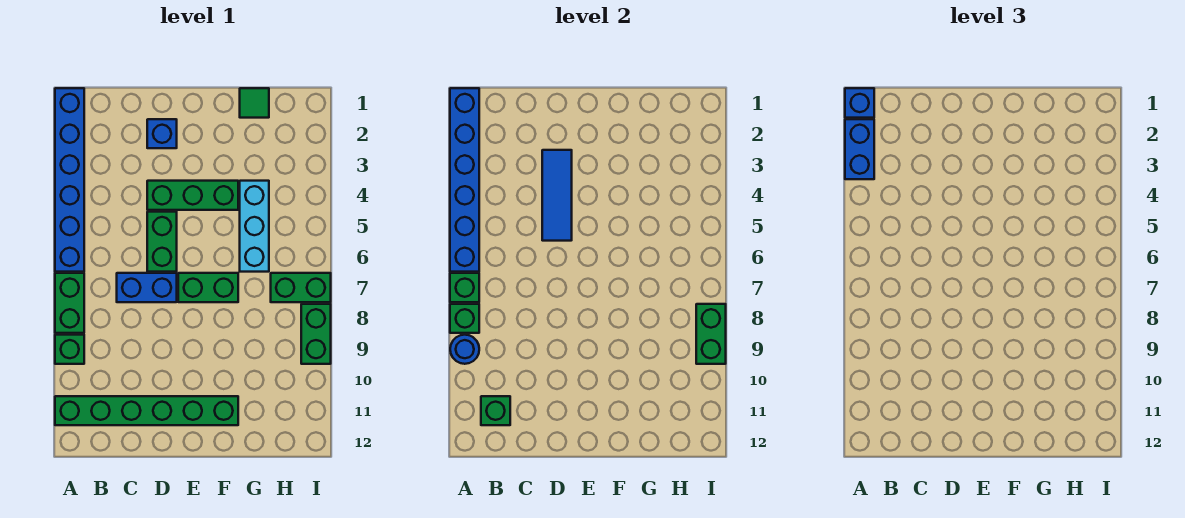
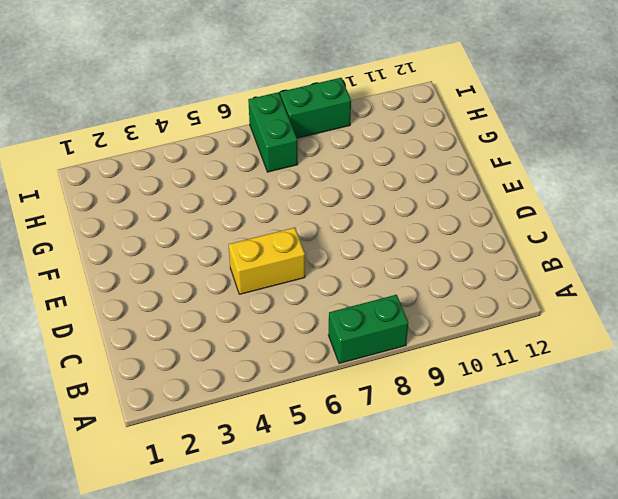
yellow brick D5:D6 level 1 -> green brick D5:D6 level 1
none -> blue brick A1:A6 level 1
none -> green brick A9 level 1
none -> green brick A11:F11 level 1

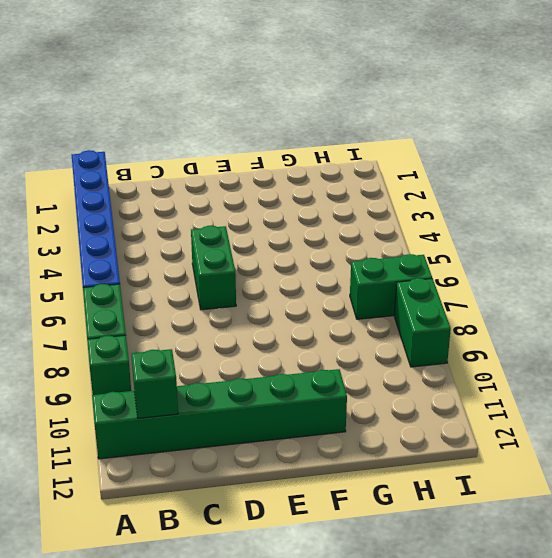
none -> blue brick C7:D7 level 1
none -> blue brick D2 level 1
none -> green brick D4:F4 level 1

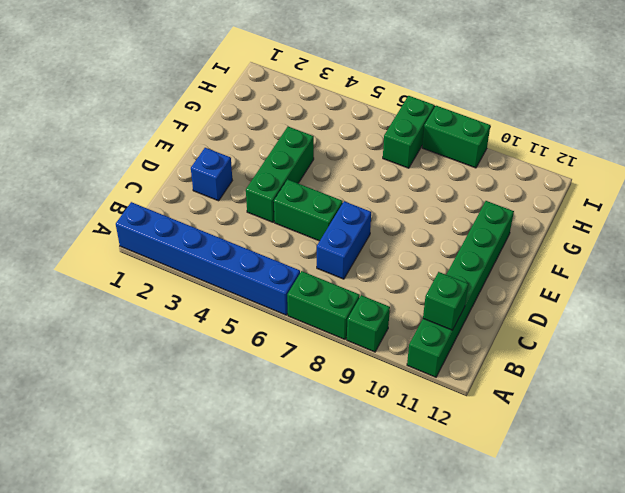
none -> green brick E7:F7 level 1
none -> green tile G1 level 1
none -> cyan brick G4:G6 level 1

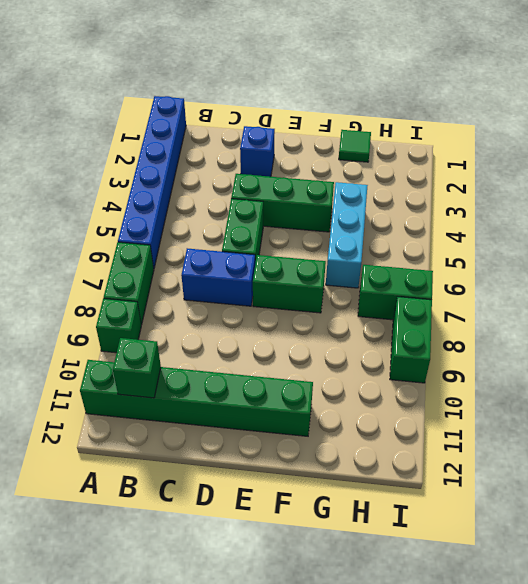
none -> blue brick A1:A6 level 2
none -> green brick A7 level 2
none -> green brick A8 level 2

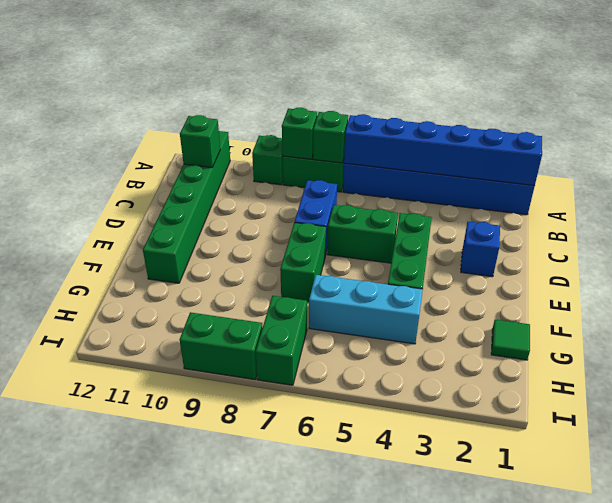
none -> blue round brick A9 level 2
none -> blue tile D3:D5 level 2
none -> green brick I8:I9 level 2

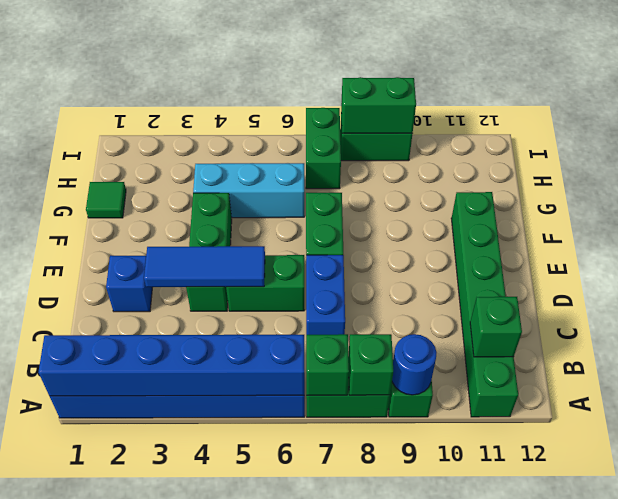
none -> blue brick A1 level 3
none -> blue brick A2:A3 level 3

